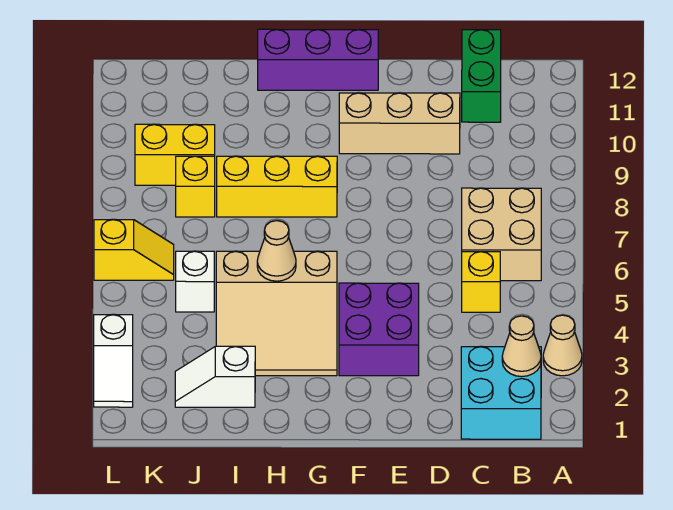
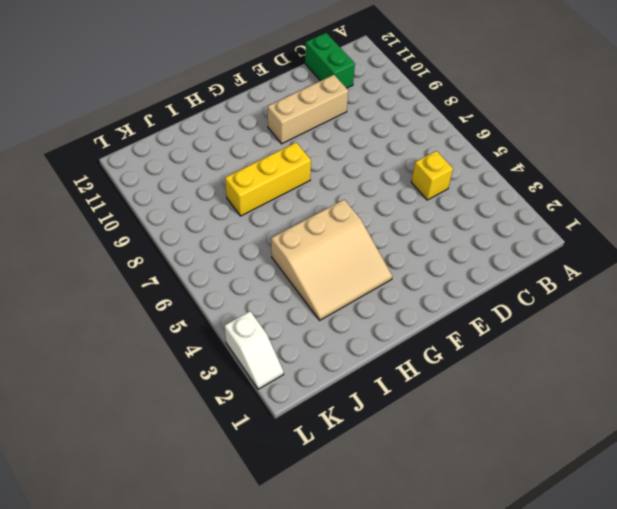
none -> tan cone A3 level 1
none -> cyan brick B1:C2 level 1
none -> tan brick B6:C7 level 1

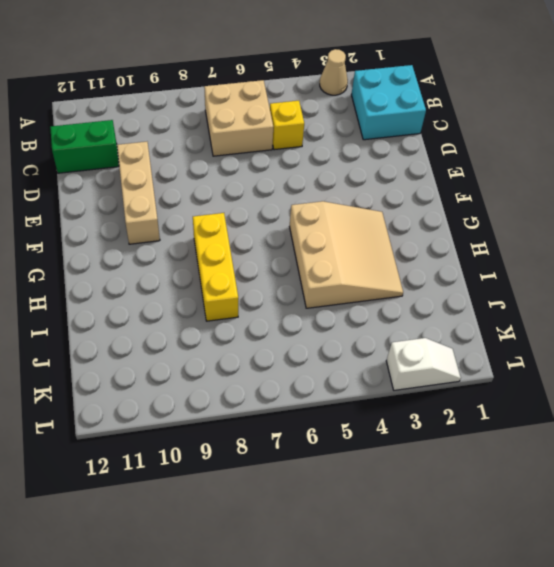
none -> purple brick E3:F4 level 1
none -> purple brick F12:H12 level 1
none -> white slope I2:J2 level 1 top I

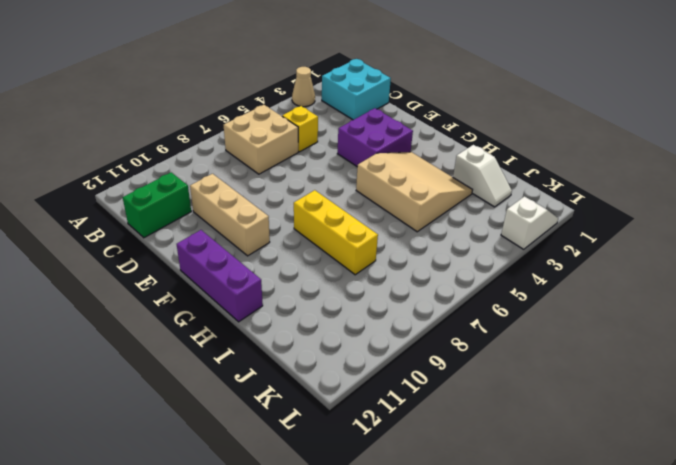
none -> white brick J5 level 1
none -> yellow brick J8 level 1
none -> yellow brick J9:K9 level 1

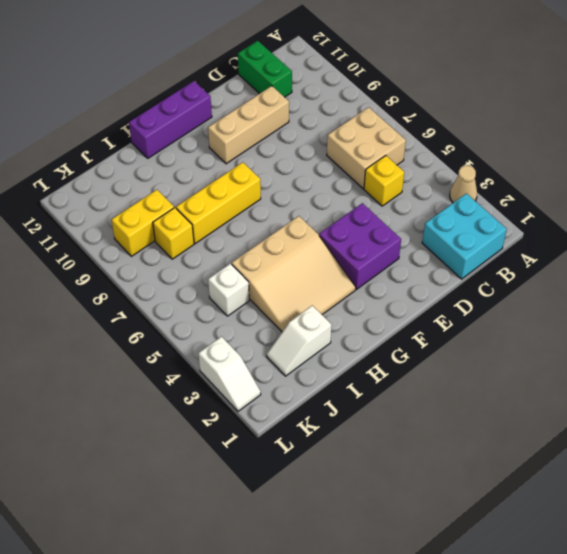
none -> yellow slope K6:L6 level 1 top L
none -> tan cone B2 level 2
none -> tan cone H5 level 2

